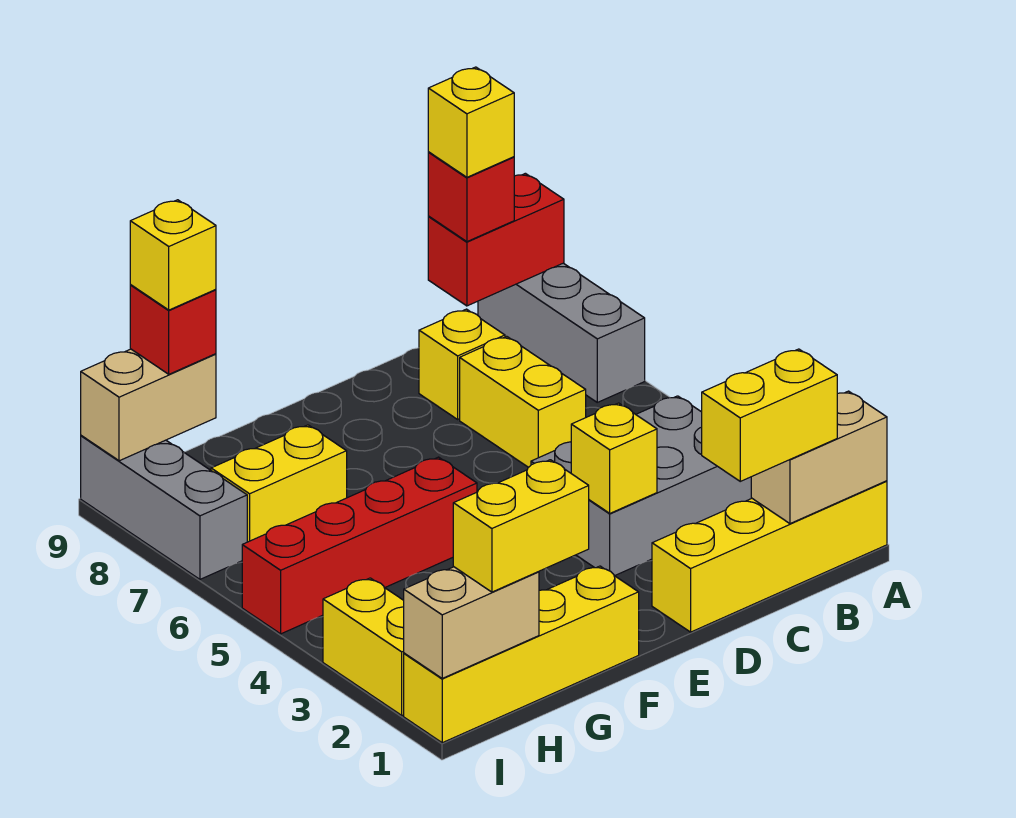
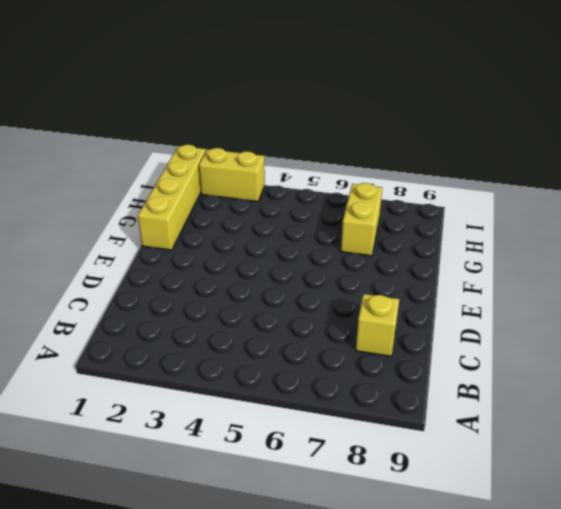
none -> yellow brick A1:D1 level 1
none -> grey brick A7:A9 level 1
none -> grey brick B3:D4 level 1

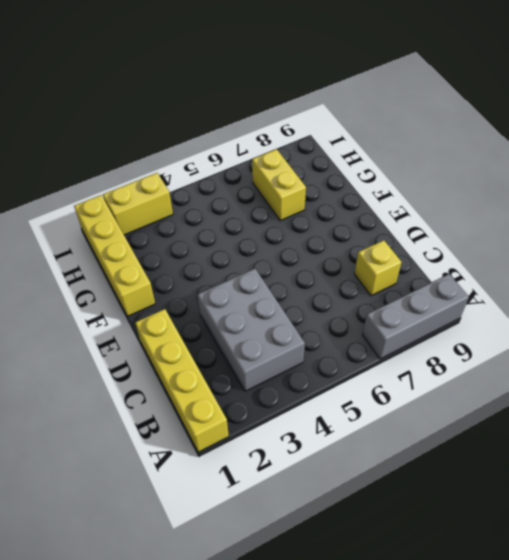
none -> yellow brick C6:C7 level 1
none -> red brick F5:I5 level 1
none -> grey brick I7:I9 level 1

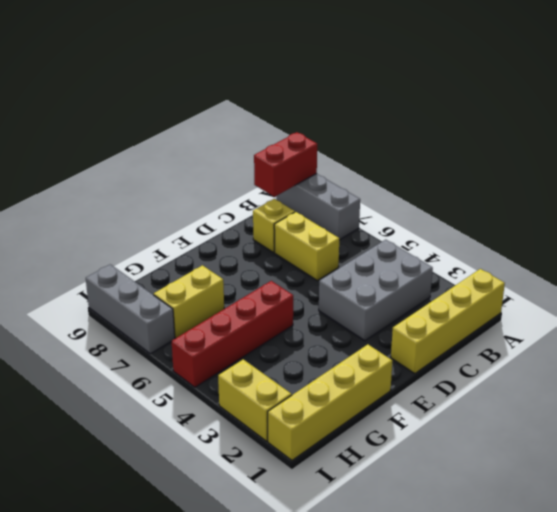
none -> tan brick A1:B1 level 2
none -> yellow brick D3 level 2
none -> tan brick H1:I1 level 2

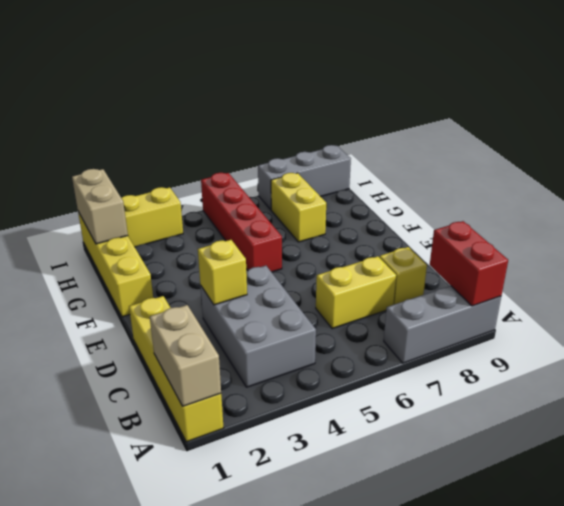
none -> tan brick H9:I9 level 2
none -> yellow brick B1:C1 level 3
none -> red brick B9 level 3

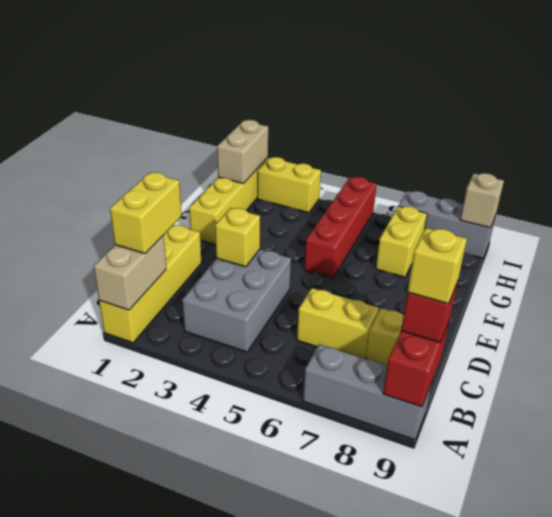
tan brick I9 level 2 -> tan brick H9:I9 level 2
none -> yellow brick G1:H1 level 3
none -> red brick H9 level 3
none -> yellow brick H9 level 4

